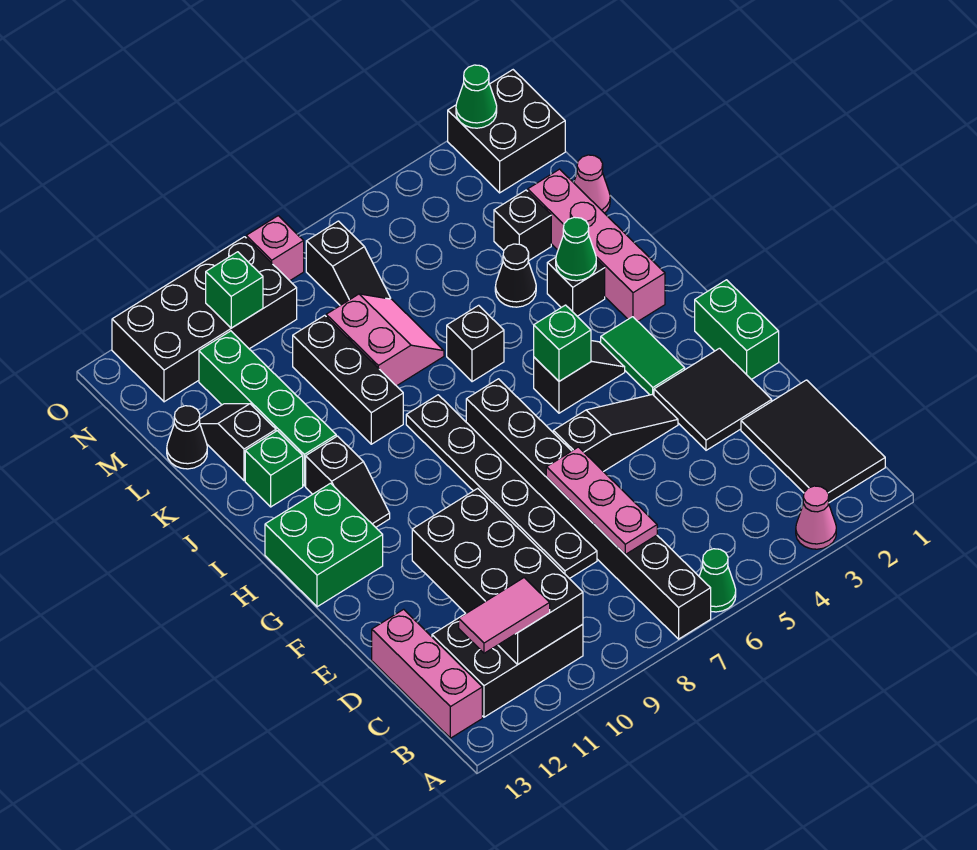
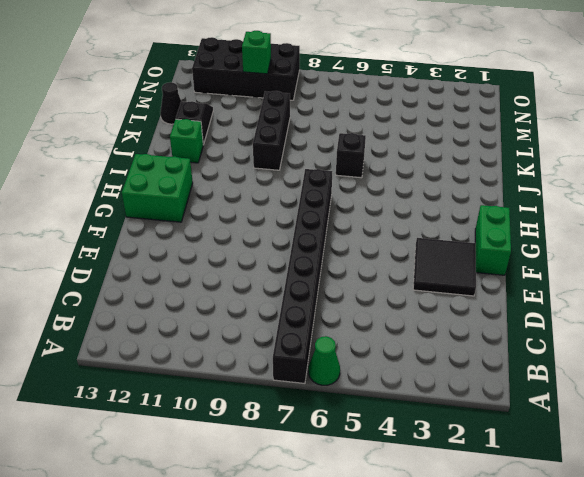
none -> pink cone A3 level 1
none -> black tile B1:D2 level 1
none -> black brick B10:C12 level 1
none -> pink brick B13:D13 level 1

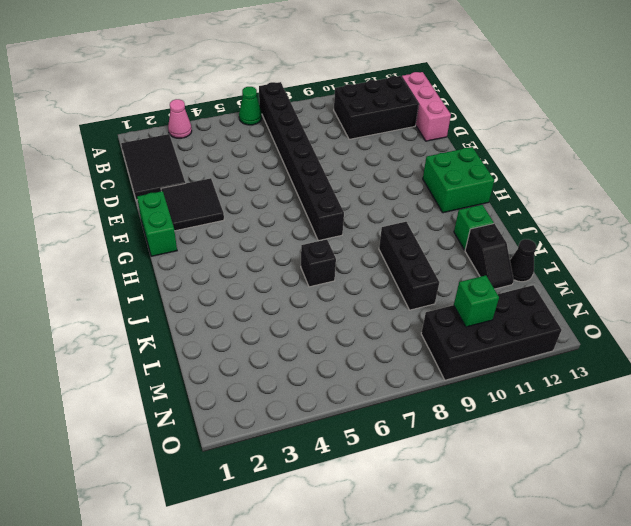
none -> black plate D8:I8 level 1
none -> black slope F4:F6 level 1 top 6
none -> green tile G3:H3 level 1
none -> black slope H4:H5 level 1 top 5

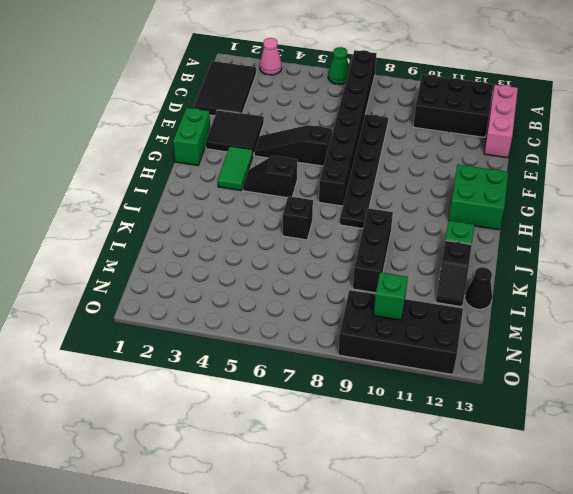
none -> black slope H11:I11 level 1 top I
none -> pink brick I2:L2 level 1
none -> black brick J3 level 1
none -> green brick J11:M11 level 1

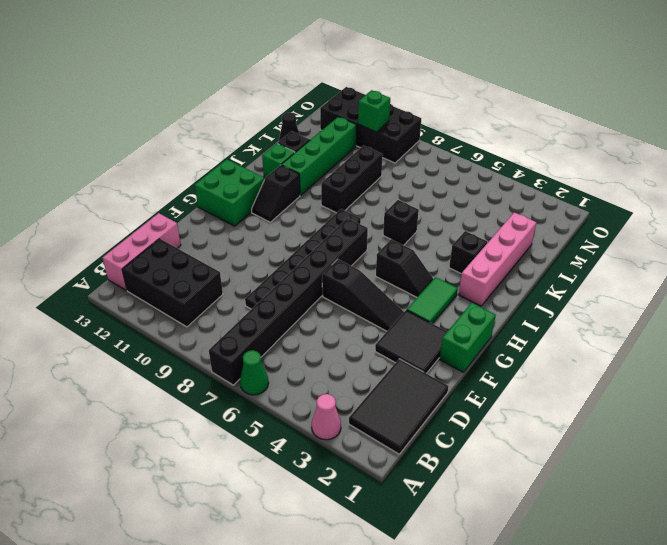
none -> black cone K4 level 1
none -> pink slope K7:L8 level 1 top 8
none -> pink cone L1 level 1
none -> black brick L3 level 1

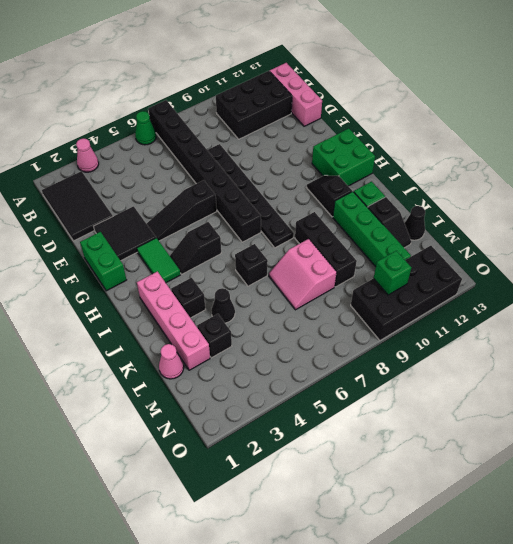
none -> black slope M7:N7 level 1 top N
none -> black brick N1:O2 level 1
none -> pink brick O8 level 1
none -> black brick B10:E11 level 2

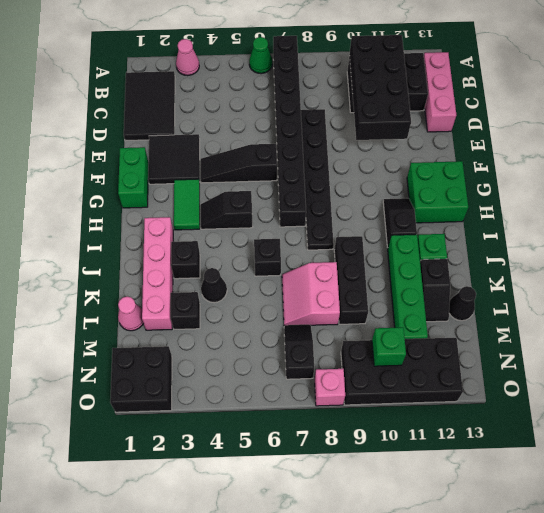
none -> pink plate C7:E7 level 2
none -> green brick H5 level 2
none -> green cone J3 level 2
none -> green cone O2 level 2

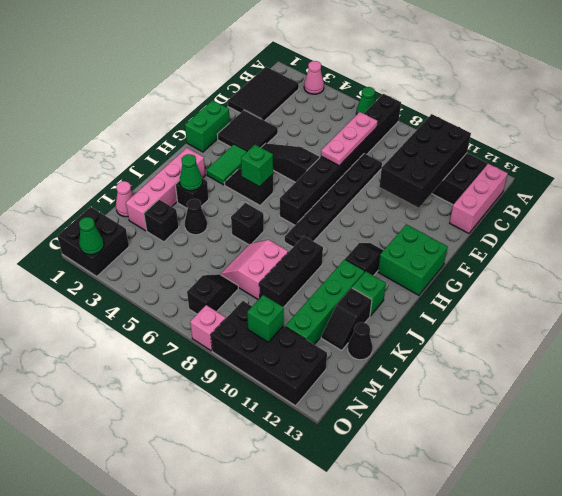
none -> pink tile B11:B12 level 3

